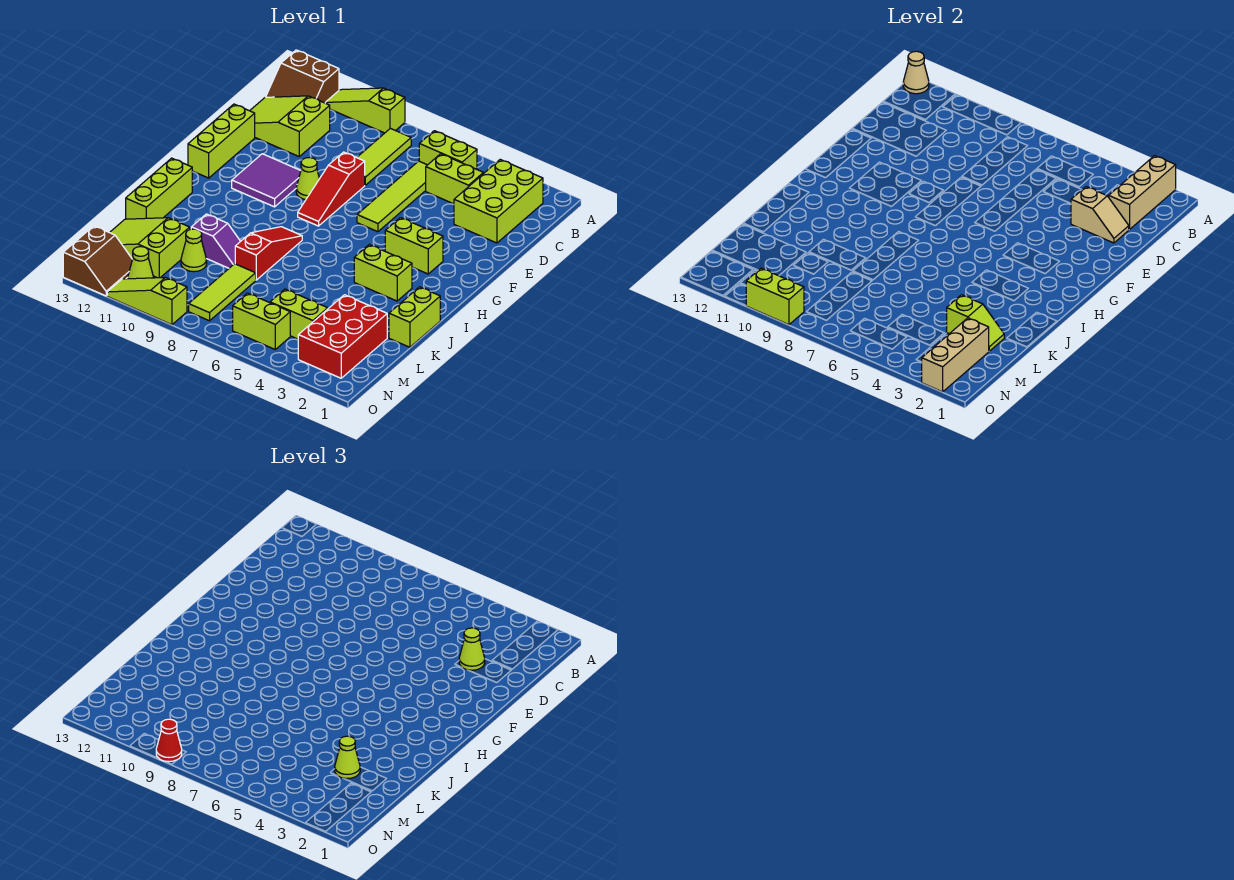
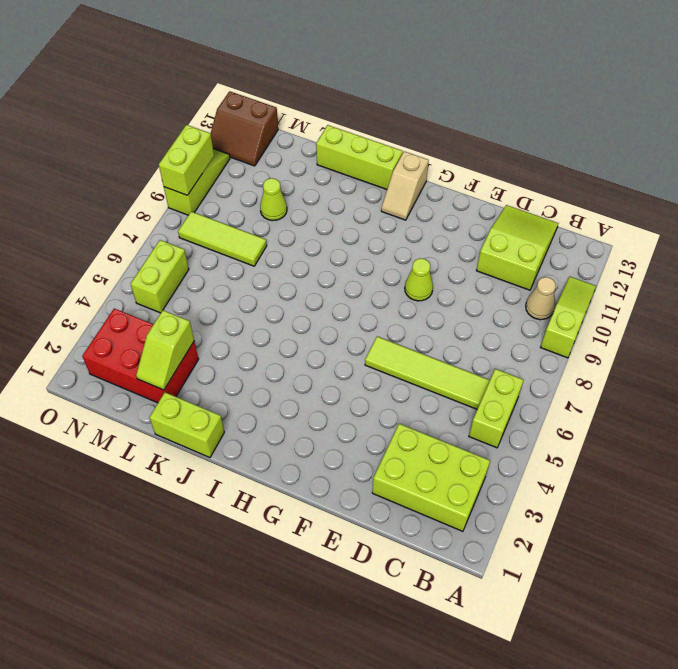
tan cone B10 level 1 -> tan cone A13 level 2
tan slope H12:H13 level 1 top 13 -> tan slope D2:D3 level 2 top 3
none -> brown slope A12:B13 level 1 top A
none -> lime tile B8:D8 level 1
none -> lime brick C4:C5 level 1
none -> red slope E8:G8 level 1 top E

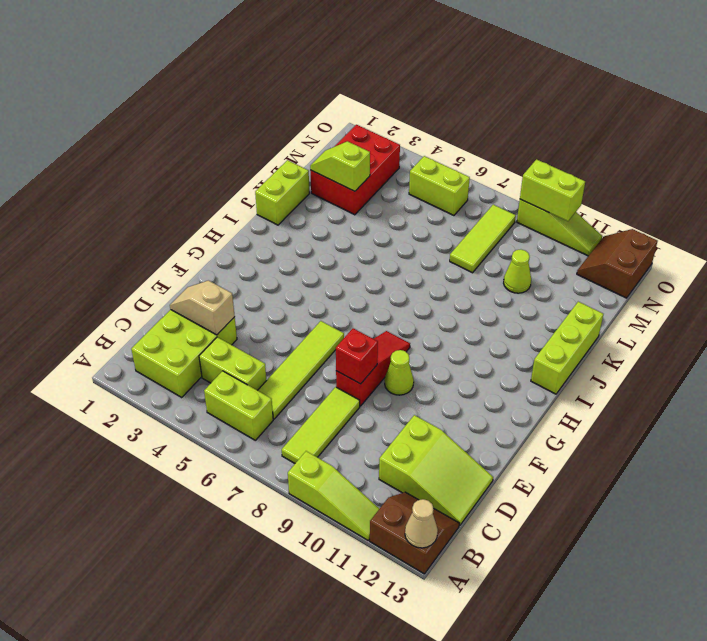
red brick E8 level 2 -> none
none -> lime brick E13:G13 level 1
none -> purple tile F10:G11 level 1
none -> lime brick G3:G4 level 1
none -> lime brick I3:I4 level 1

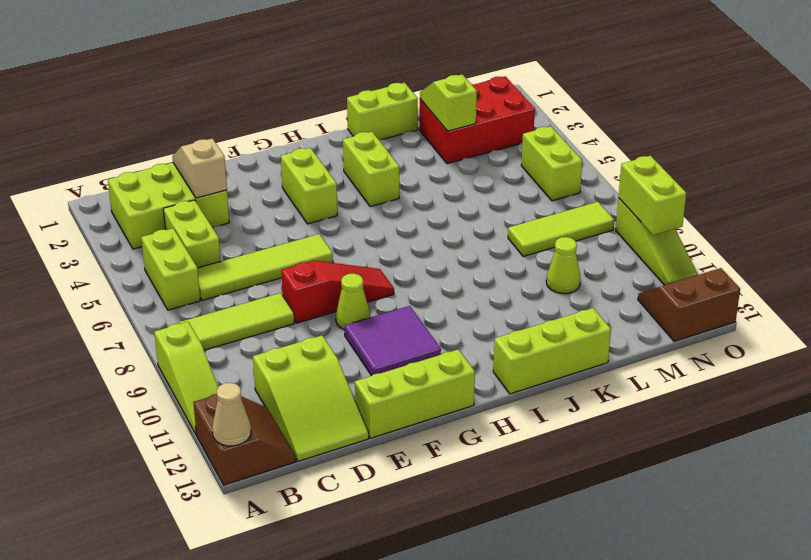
none -> red slope I8:K8 level 1 top K
none -> purple slope K9:K10 level 1 top 10
none -> lime slope L11:M13 level 1 top 11
none -> lime brick M4:M5 level 1

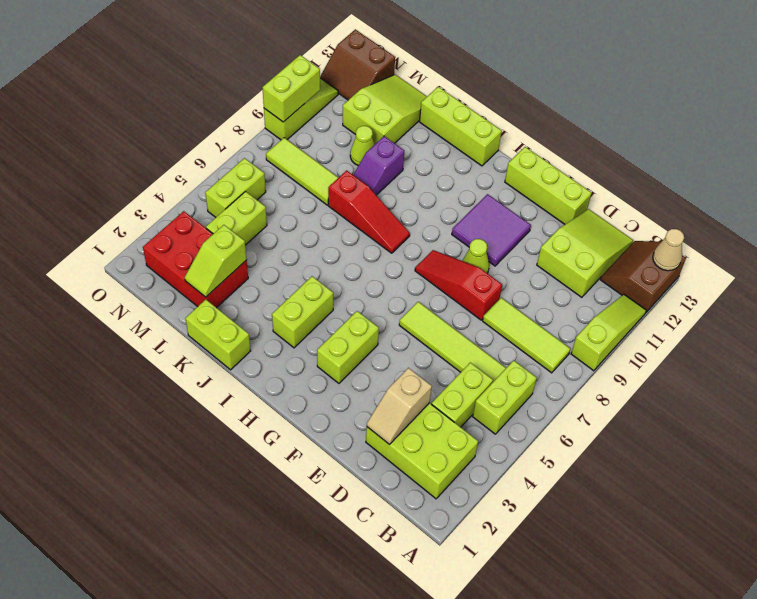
none -> lime cone N11 level 1
none -> tan brick A2:C2 level 2
none -> tan brick M2:O2 level 2
none -> lime cone D3 level 3

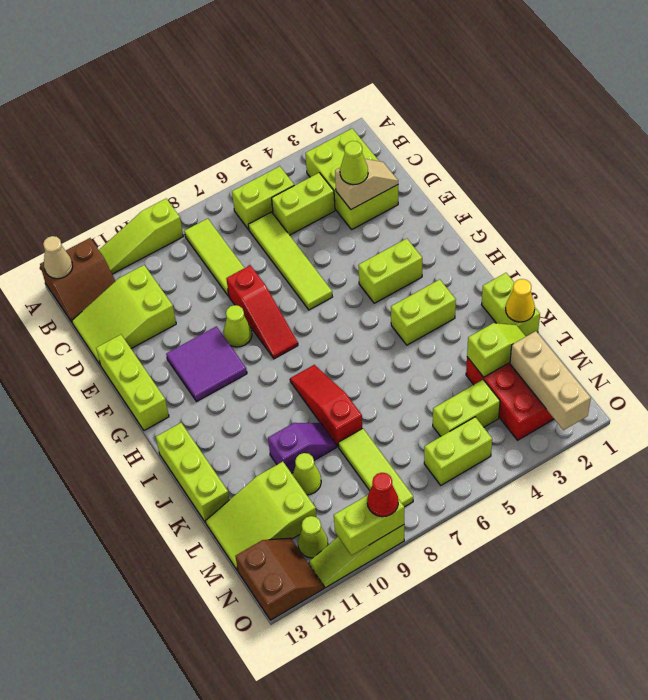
yellow cone K1 level 2 -> none
none -> tan brick A2:C2 level 2
none -> lime cone L3 level 3

